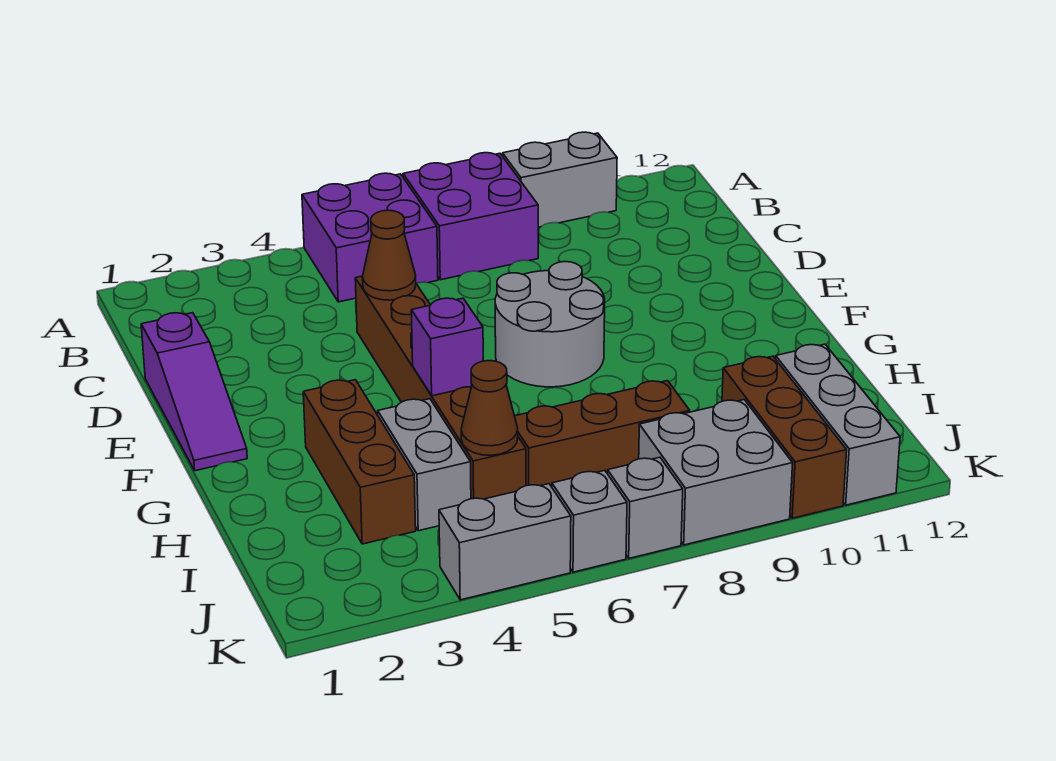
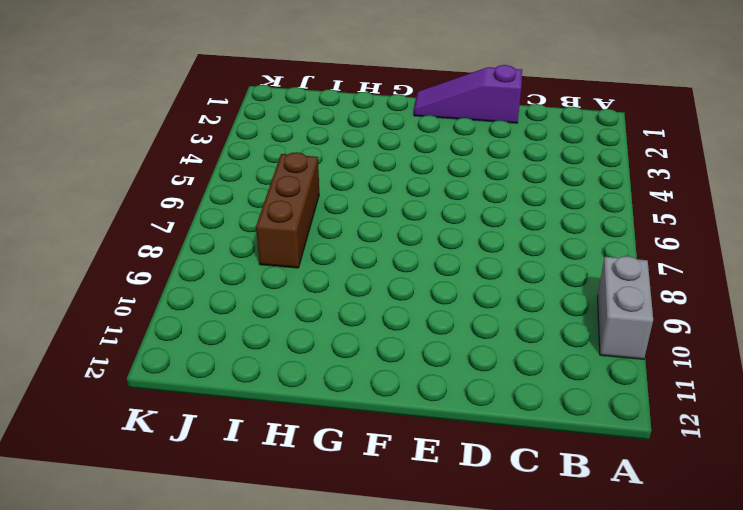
none -> purple brick A5:B6 level 1
none -> purple brick A7:B8 level 1
none -> brown brick D5:I5 level 1

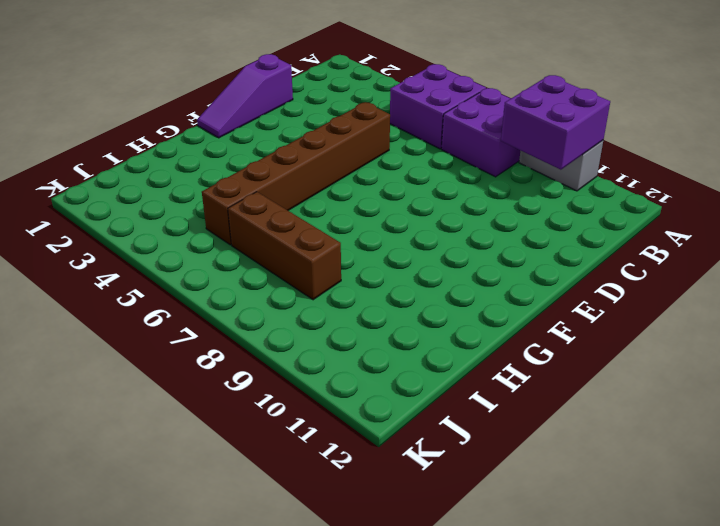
purple brick A9:B10 level 2 -> none
none -> grey round brick E7:F8 level 1
none -> brown brick G3:I3 level 1
none -> grey brick H4:I4 level 1

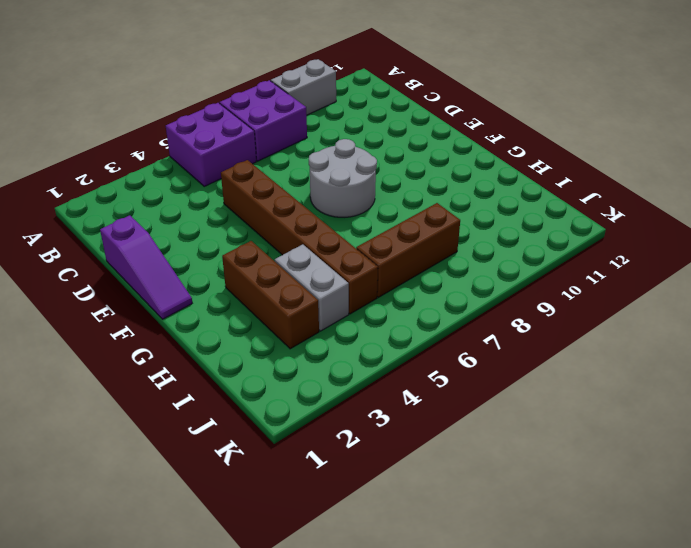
none -> brown brick I10:K10 level 1
none -> grey brick I11:K11 level 1
none -> grey brick J8:K9 level 1

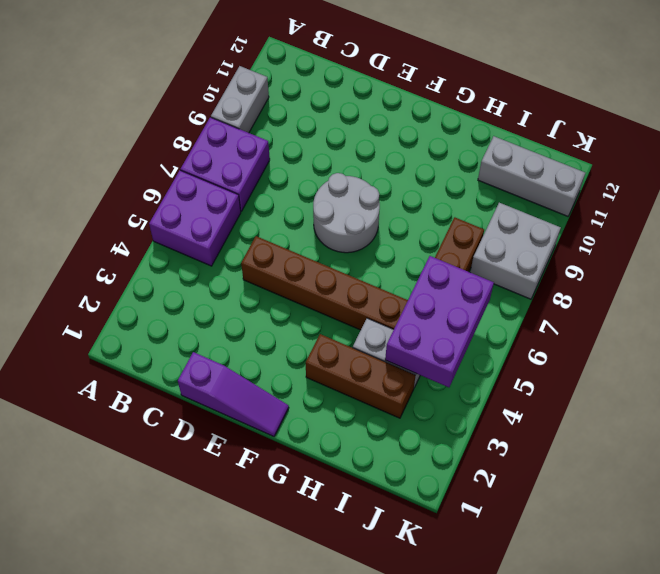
purple brick I4:J6 level 2 -> brown cone I5 level 2
none -> brown brick I10:K10 level 1
none -> grey brick K4:K5 level 1
none -> grey brick K6 level 1

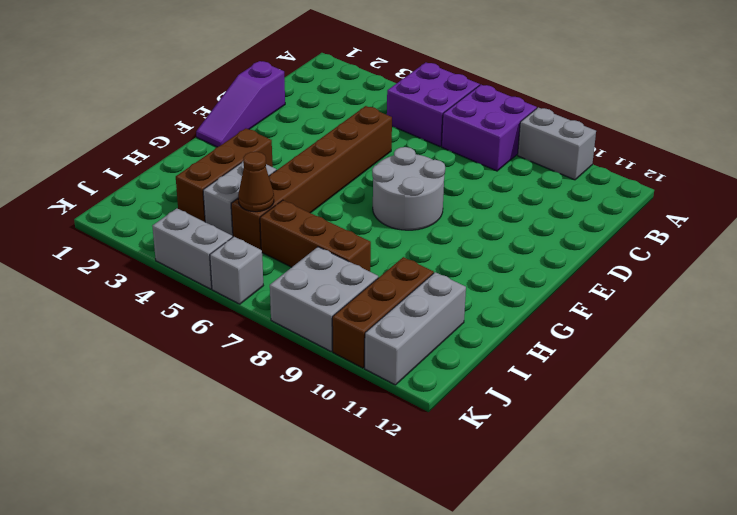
none -> grey brick K7 level 1
none -> brown cone D5 level 2
none -> purple brick G5 level 2

